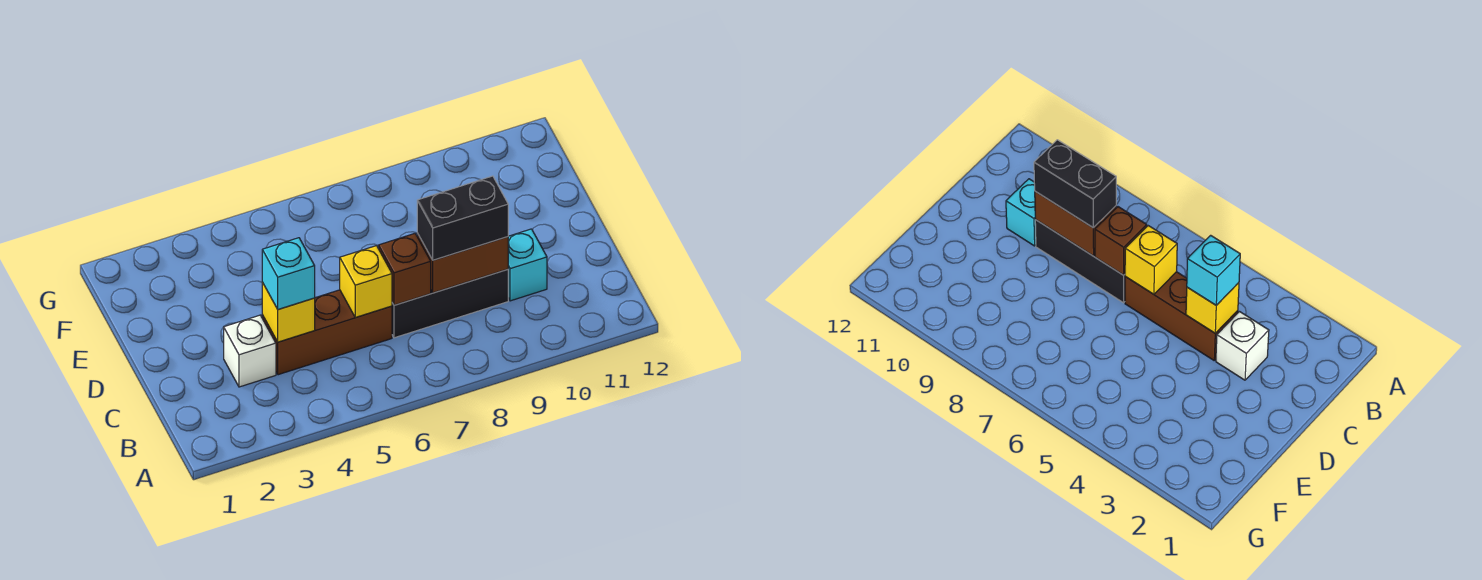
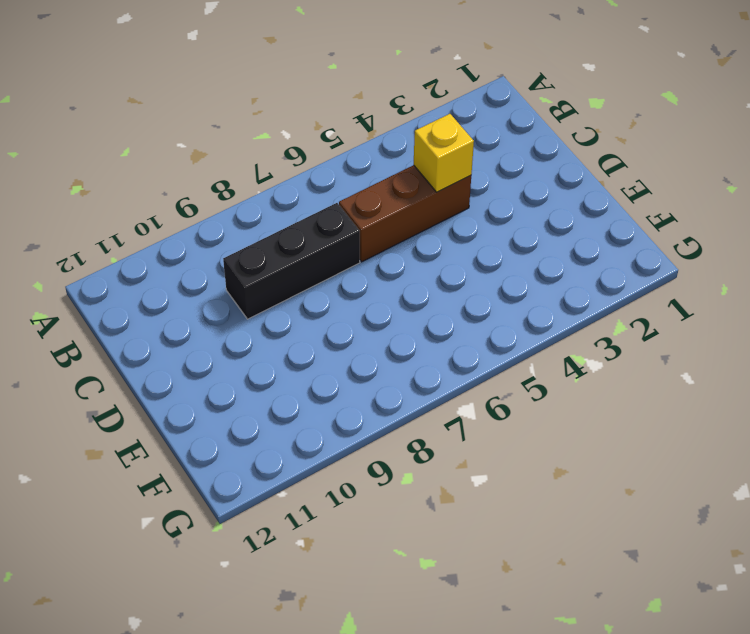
none -> white brick C3 level 1
none -> cyan brick C10 level 1

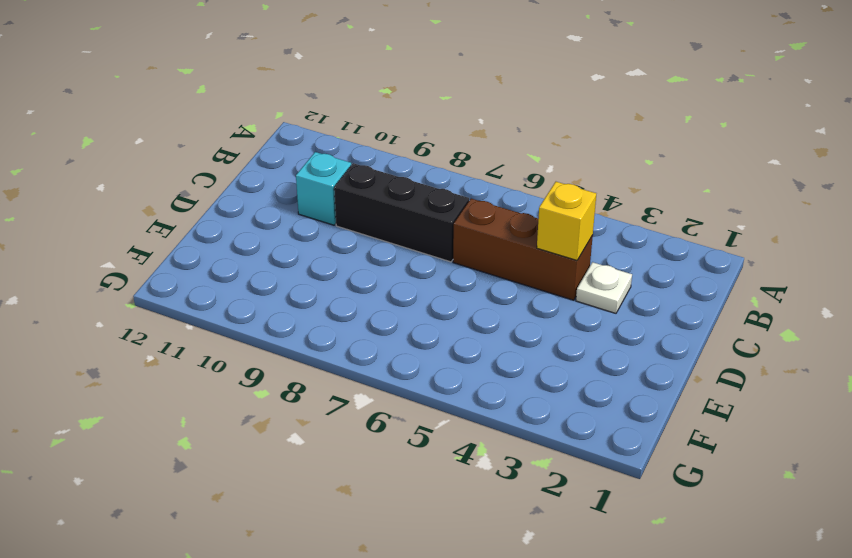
white plate C3 level 1 -> white brick C3 level 1
none -> yellow brick C6 level 2
none -> brown brick C7 level 2

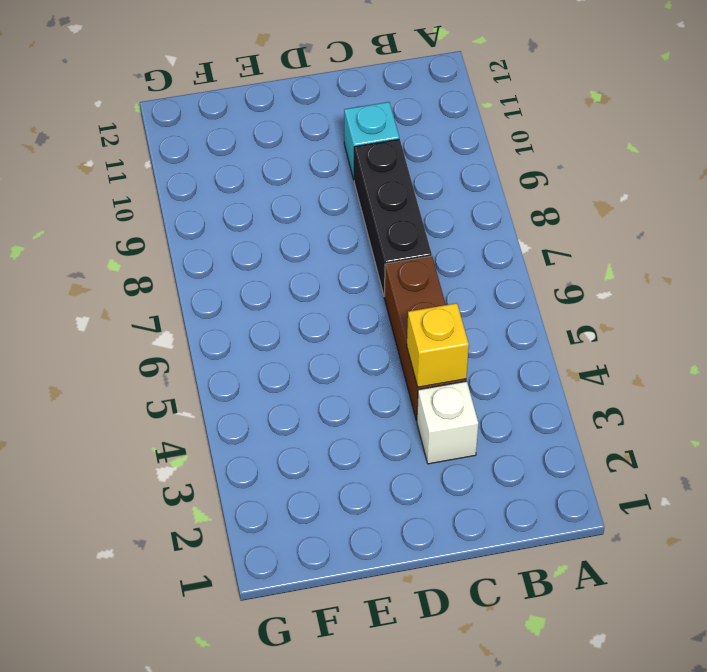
none -> yellow brick C6 level 2
none -> brown brick C7 level 2

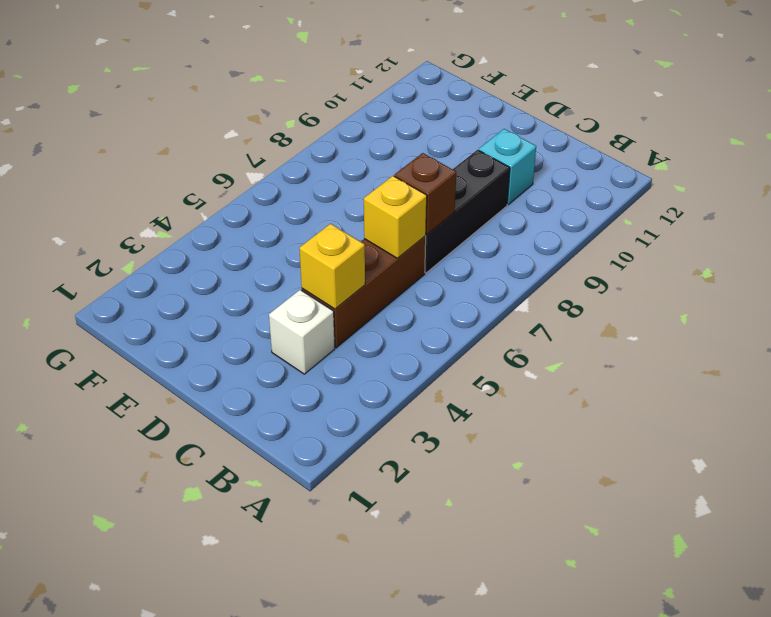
none -> brown brick C8:C9 level 2
none -> cyan brick C4 level 3

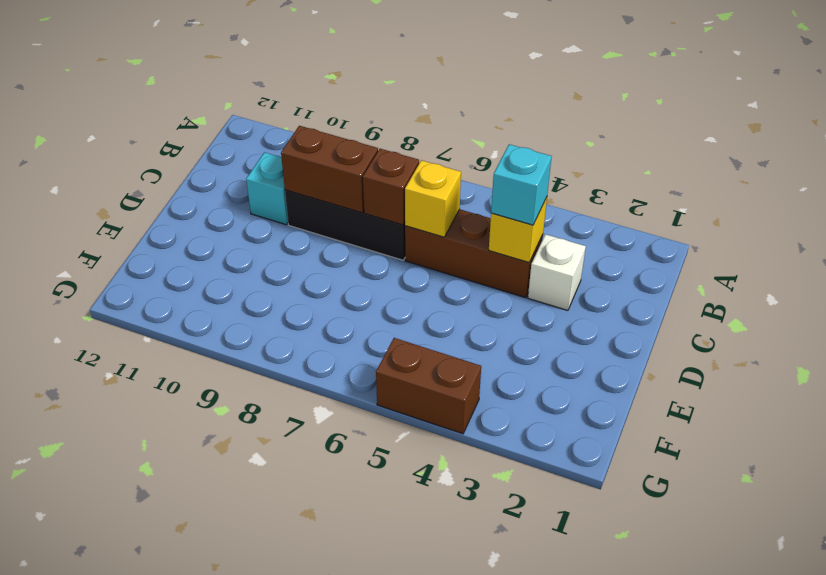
brown brick G4:G5 level 1 -> none
none -> black brick C8:C9 level 3

